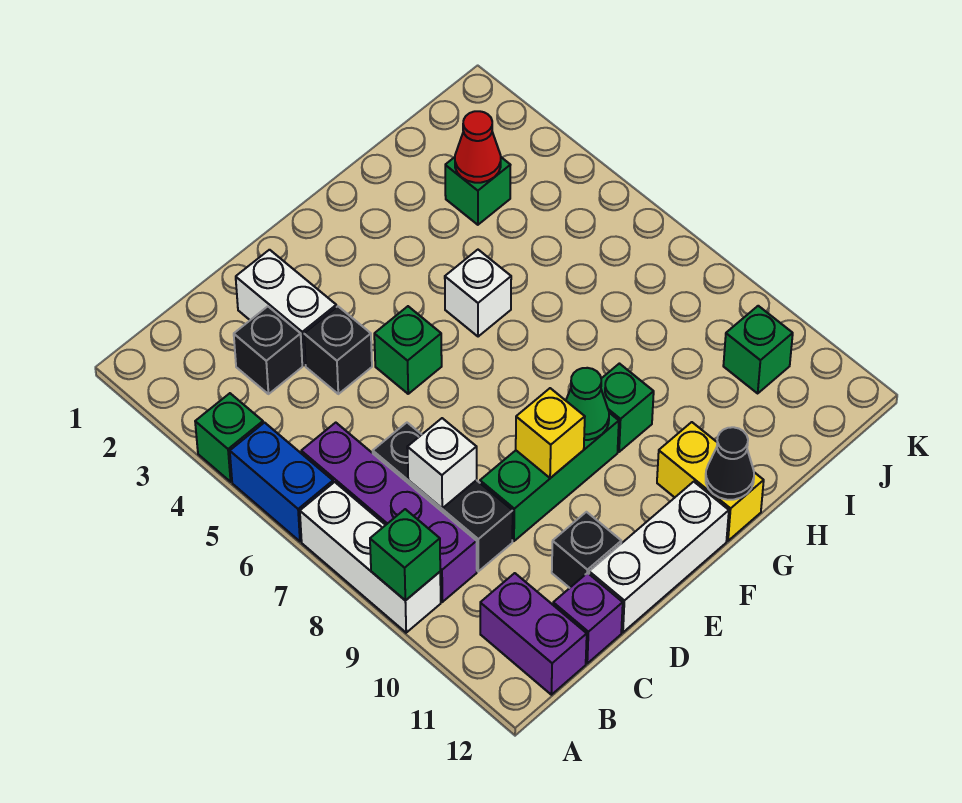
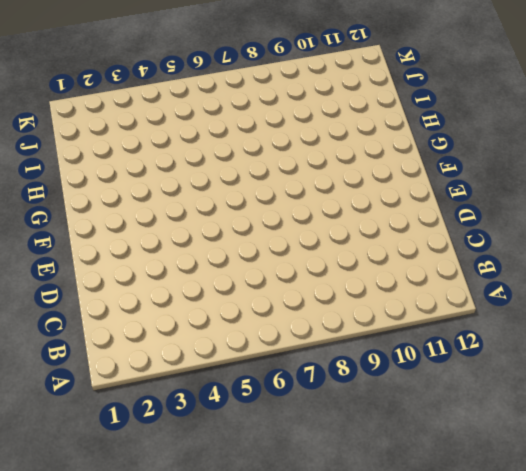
none -> green brick A4 level 1
none -> blue brick A5:A6 level 1
none -> white brick A7:A9 level 1

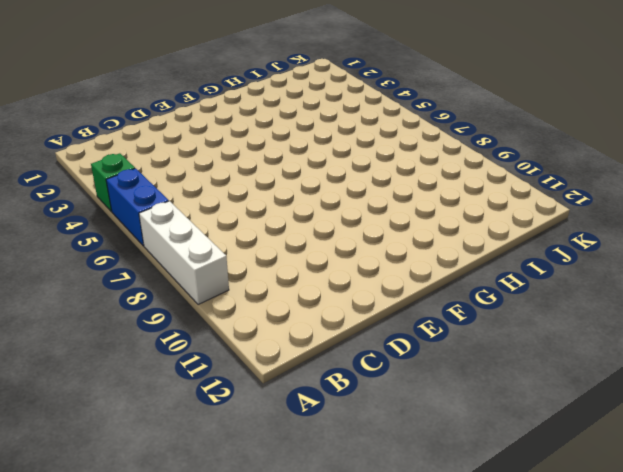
none -> purple brick B6:B9 level 1
none -> purple brick B11:B12 level 1
none -> black brick C3 level 1

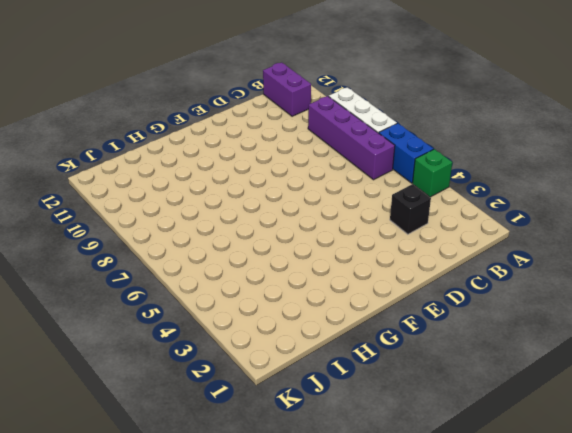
none -> black brick C7:C9 level 1
none -> purple brick C12 level 1
none -> white brick D2:D3 level 1

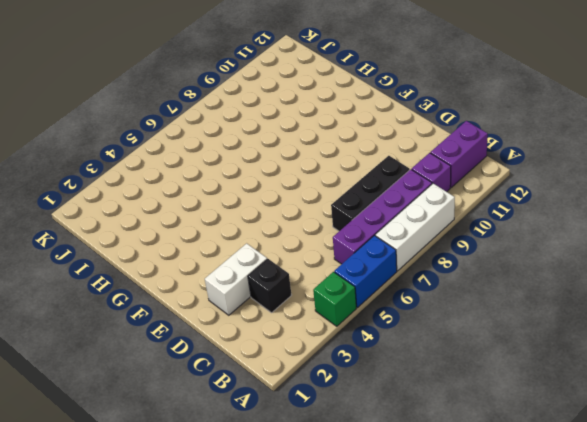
purple brick B10 level 1 -> purple brick C12 level 1
none -> black brick D4 level 1
none -> green brick D9:F9 level 1
none -> black brick D11 level 1

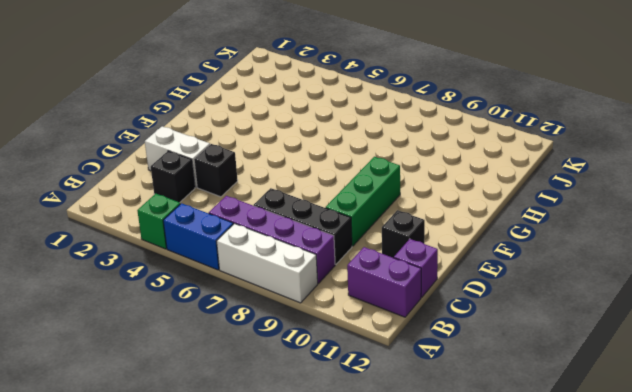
none -> white brick D12:F12 level 1
none -> green brick E5 level 1
none -> white brick G5 level 1

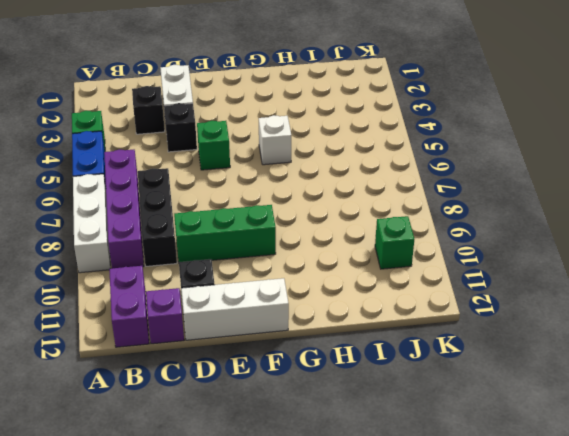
none -> green brick G9 level 1
none -> yellow brick G11:G12 level 1
none -> green brick I3 level 1

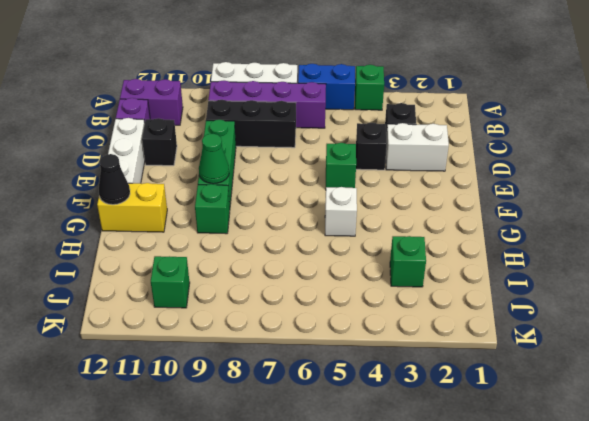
none -> green brick A9 level 2
none -> white brick C8 level 2
none -> yellow brick E9 level 2

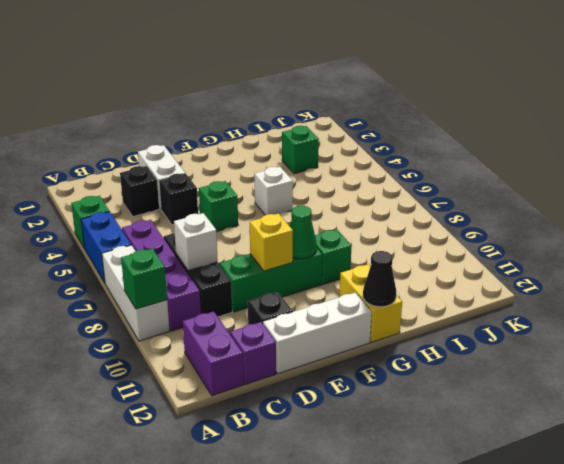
none -> green brick J10 level 1
none -> red cone I3 level 2

